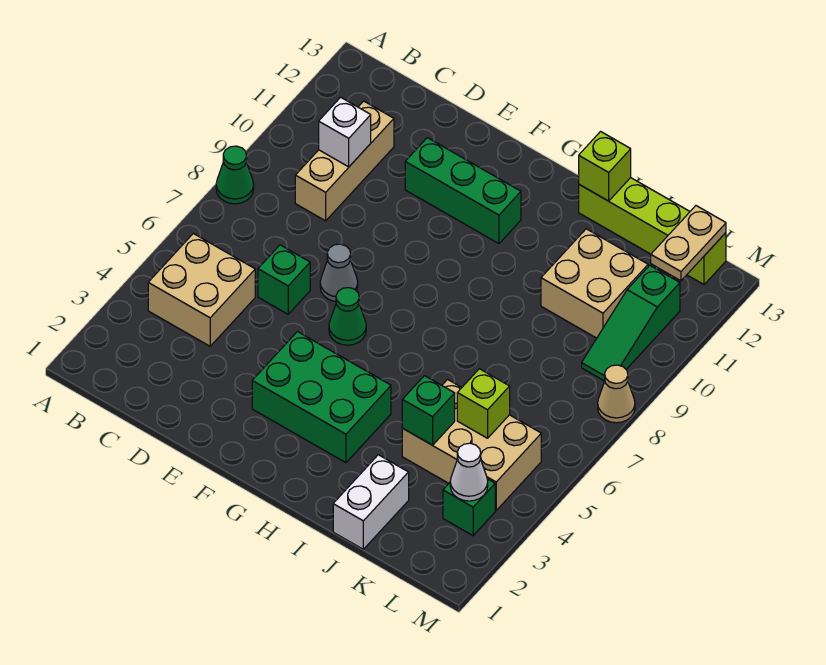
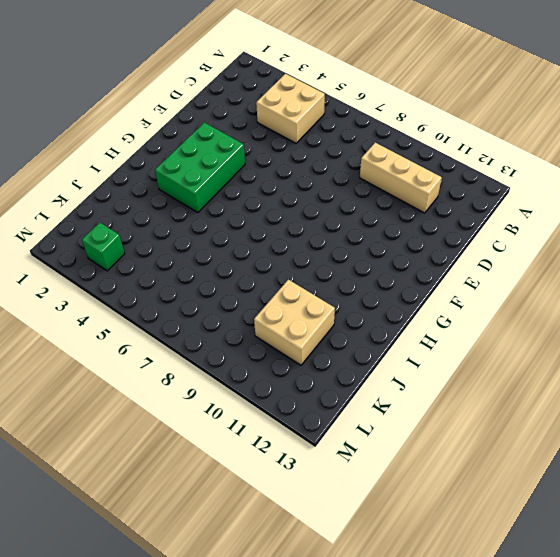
none -> green cone A8 level 1
none -> green brick D6 level 1
none -> grey cone E7 level 1

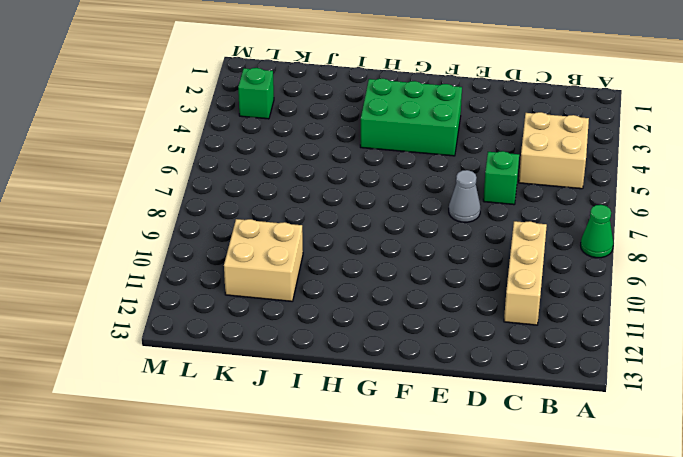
none -> green brick E11:G11 level 1
none -> green cone F6 level 1
none -> lime brick I13:L13 level 1

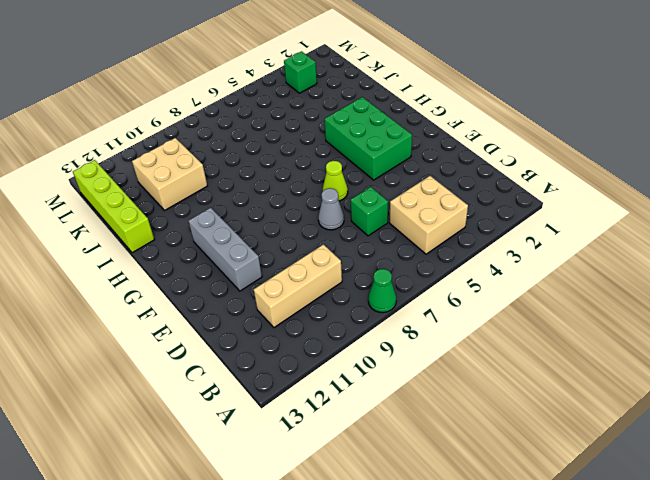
grey brick E11:G11 level 1 -> green brick E11:G11 level 1
lime cone F6 level 1 -> green cone F6 level 1
none -> white brick J1:J2 level 1
none -> tan brick J4:L5 level 1
none -> green slope L9:L11 level 1 top 11

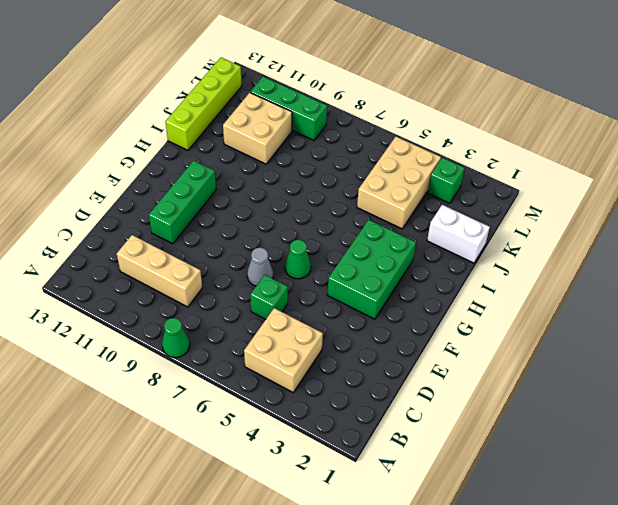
green brick L9:L11 level 1 -> green slope L9:L11 level 1 top 11
none -> tan cone M8 level 1
none -> white brick C10 level 2
none -> lime brick I13 level 2

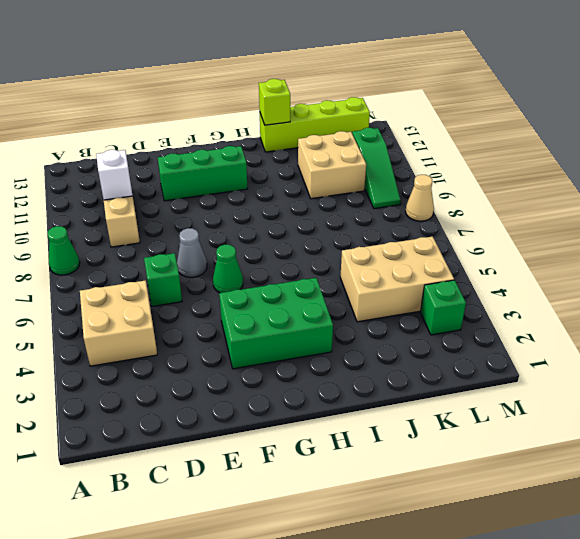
none -> white brick J1:J2 level 1
none -> green brick J4 level 2
none -> lime brick K5 level 2

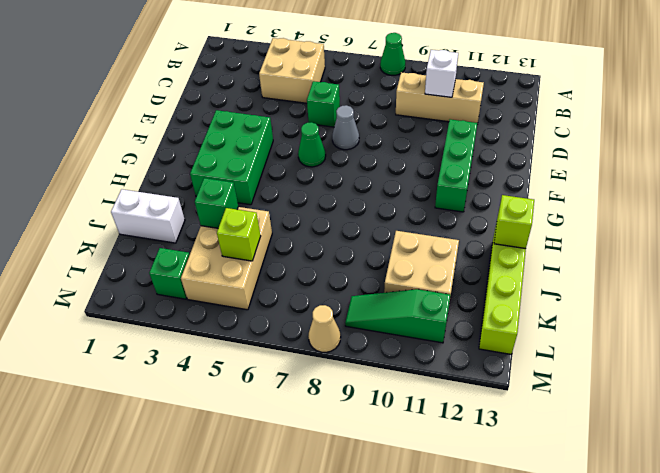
none -> white cone L3 level 2
none -> tan plate L12:L13 level 2

